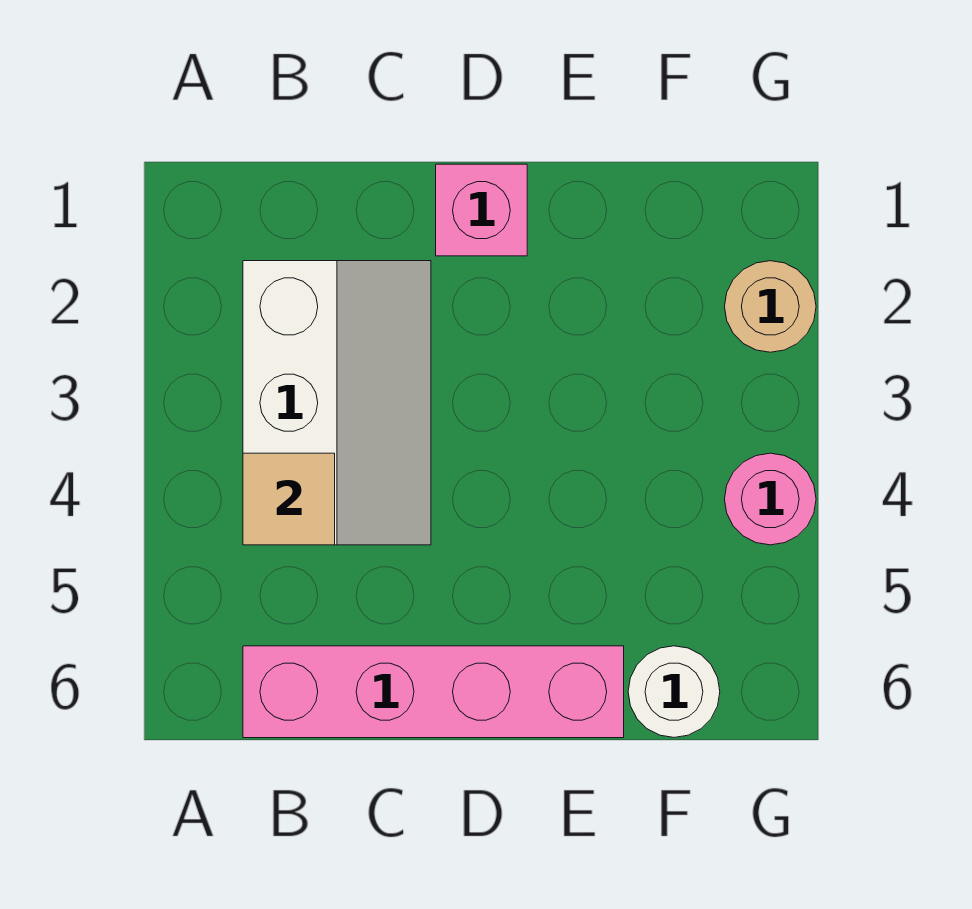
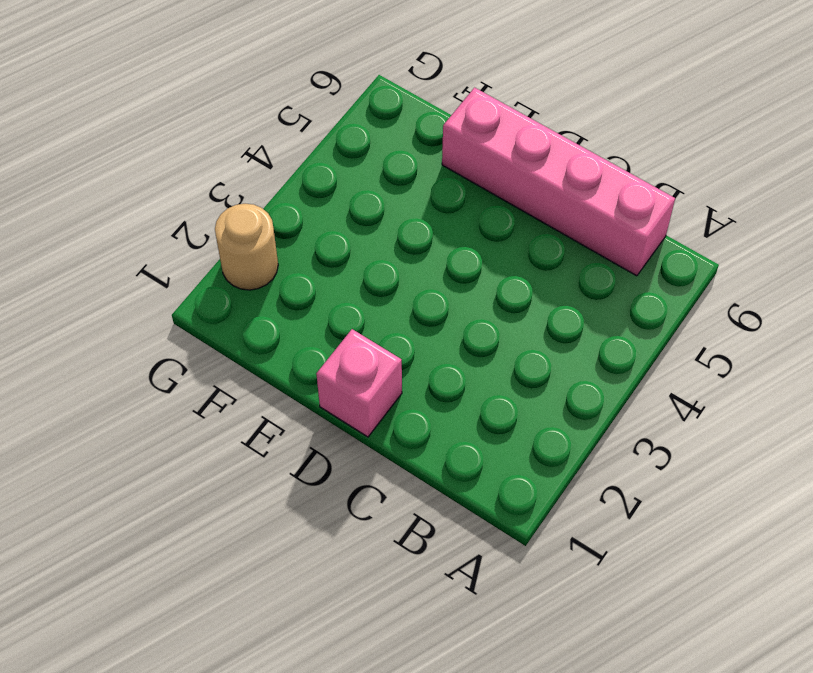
none -> white slope B2:C4 level 1 top B
none -> white round brick F6 level 1

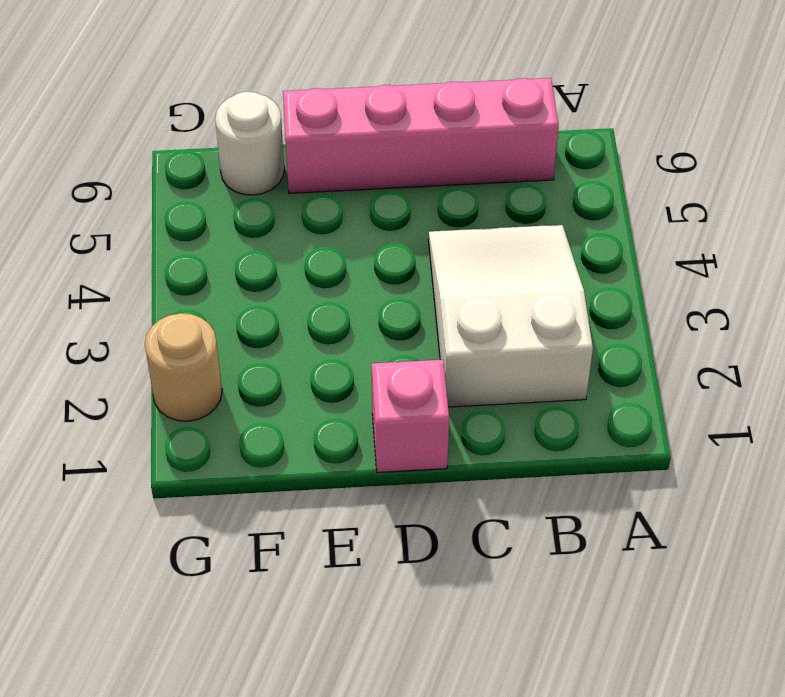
white slope B2:C4 level 1 top 2 -> white slope B2:C4 level 1 top B
none -> pink round brick G4 level 1
none -> tan tile B4 level 2

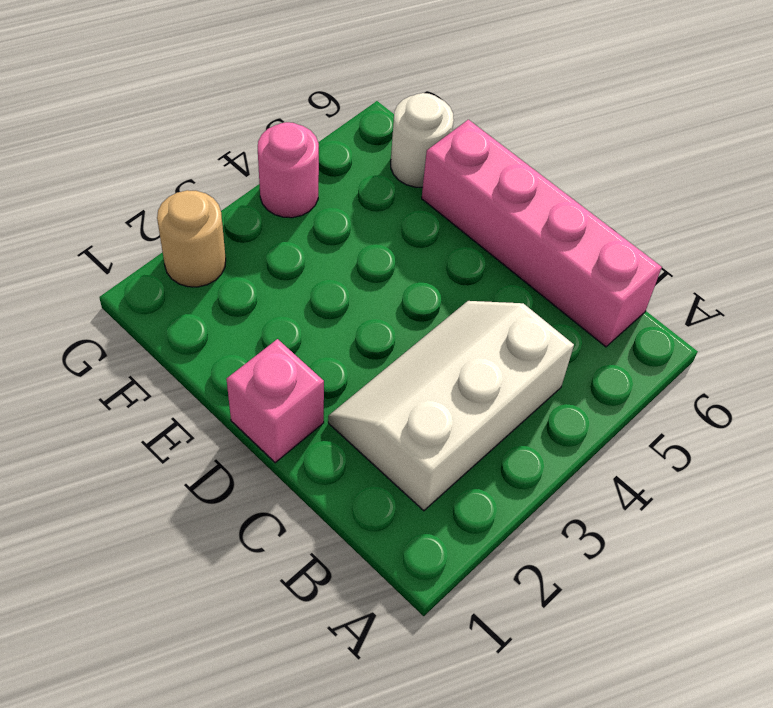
none -> tan tile B4 level 2

